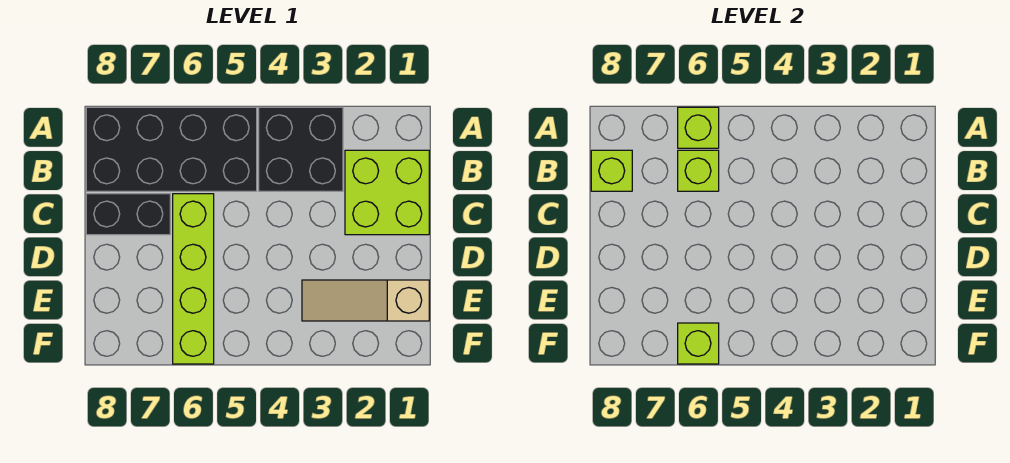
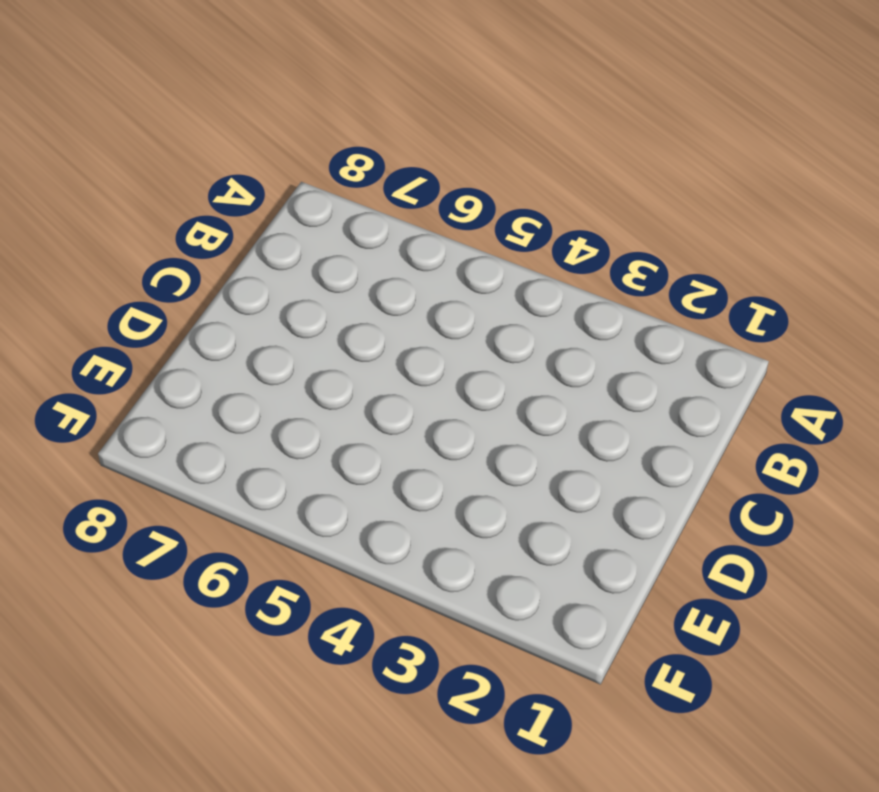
none -> black brick A3:B4 level 1
none -> black brick A5:B8 level 1

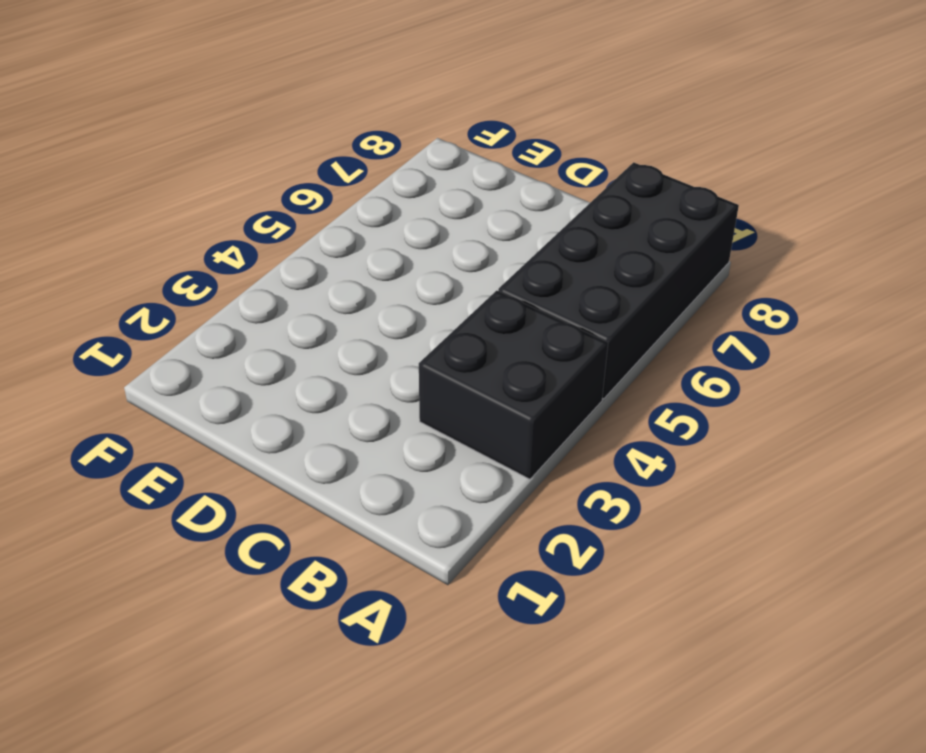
none -> lime brick B1:C2 level 1
none -> lime brick C6:F6 level 1

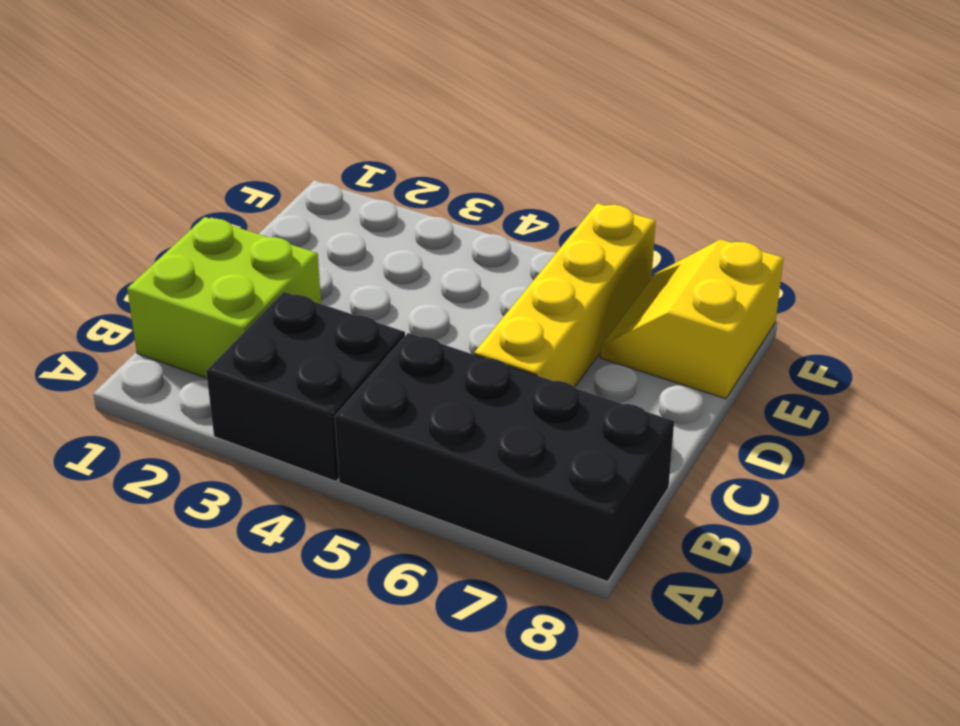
yellow brick C6:F6 level 1 -> lime brick C6:F6 level 1
yellow slope E7:F8 level 1 top 8 -> none
none -> black brick C7:C8 level 1
none -> tan slope E1:E3 level 1 top 1

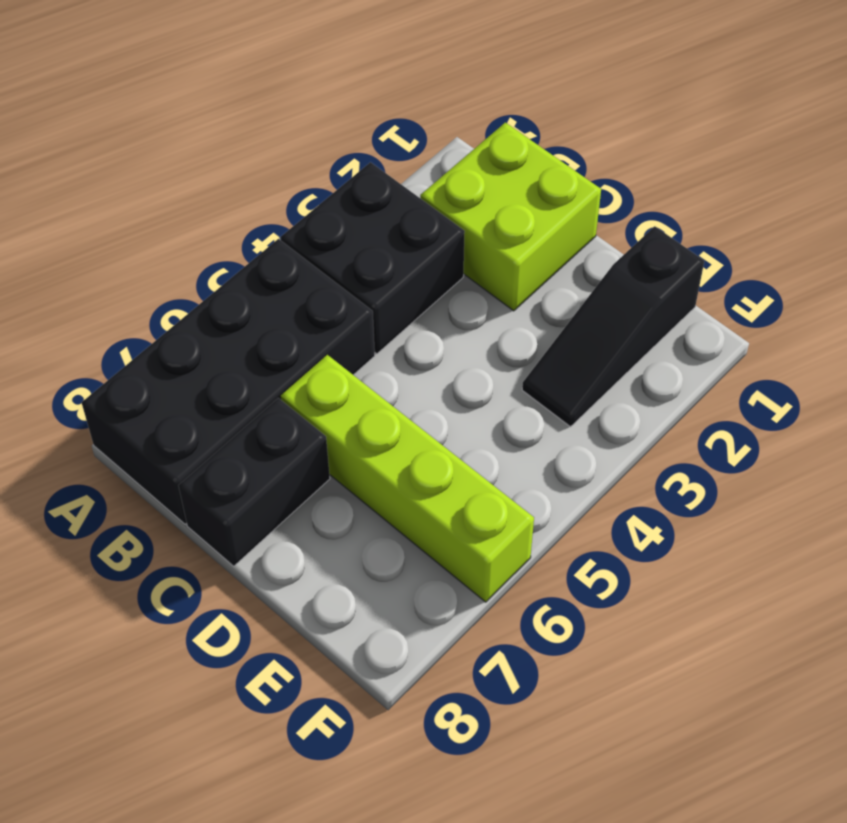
black slope E1:E3 level 1 top 1 -> tan slope E1:E3 level 1 top 1
none -> lime brick A6 level 2
none -> lime brick B6 level 2

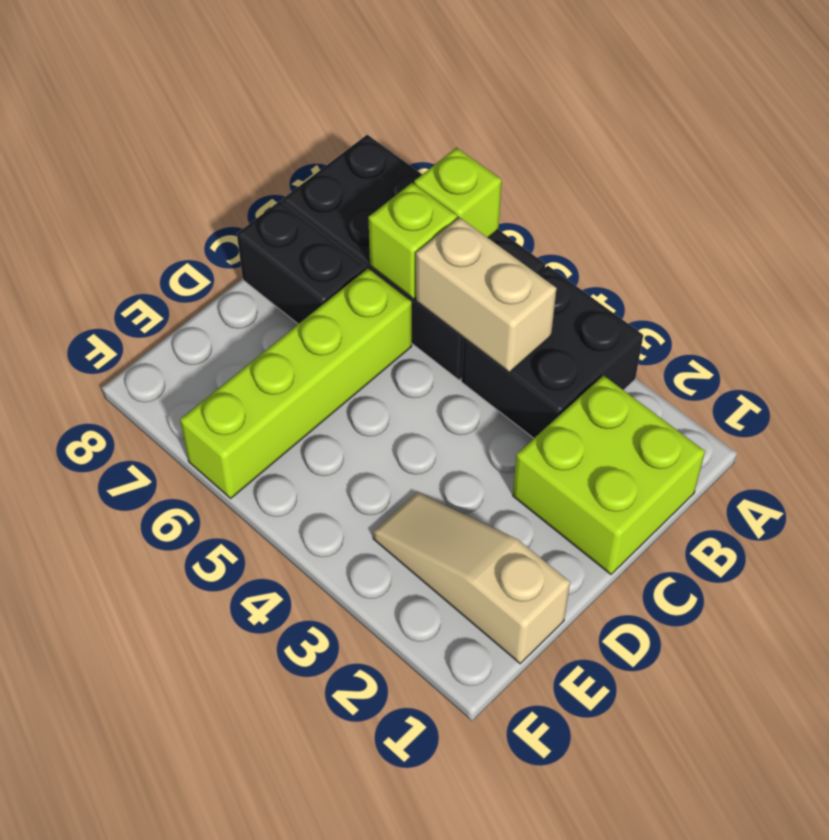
tan brick B4:B5 level 2 -> none
none -> lime brick B8 level 2
none -> lime brick F6 level 2

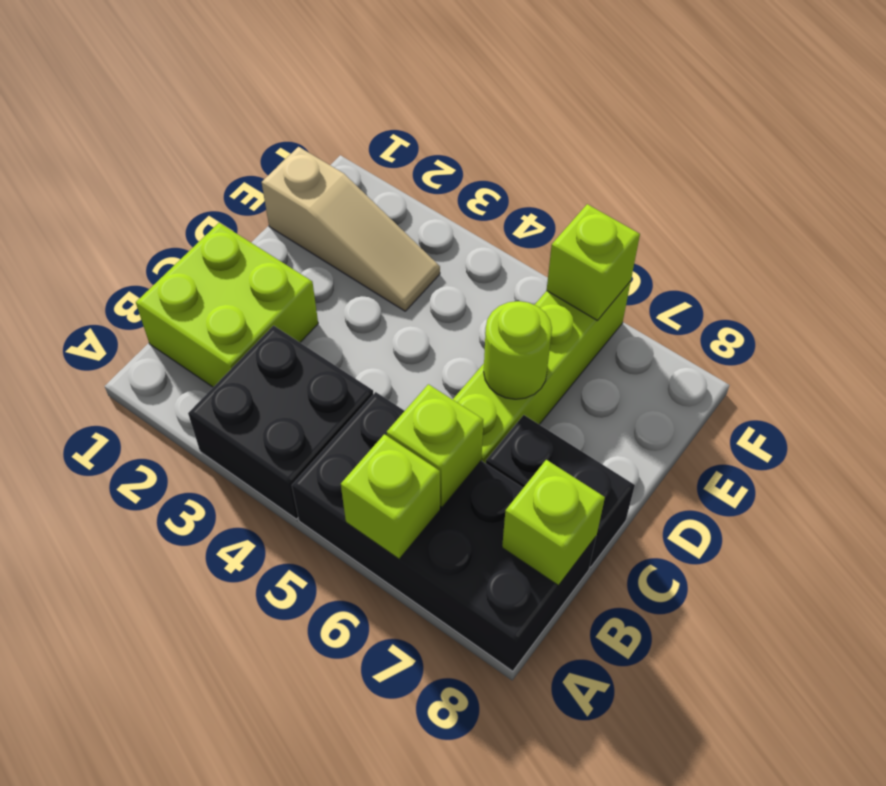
lime round brick D6 level 2 -> none

